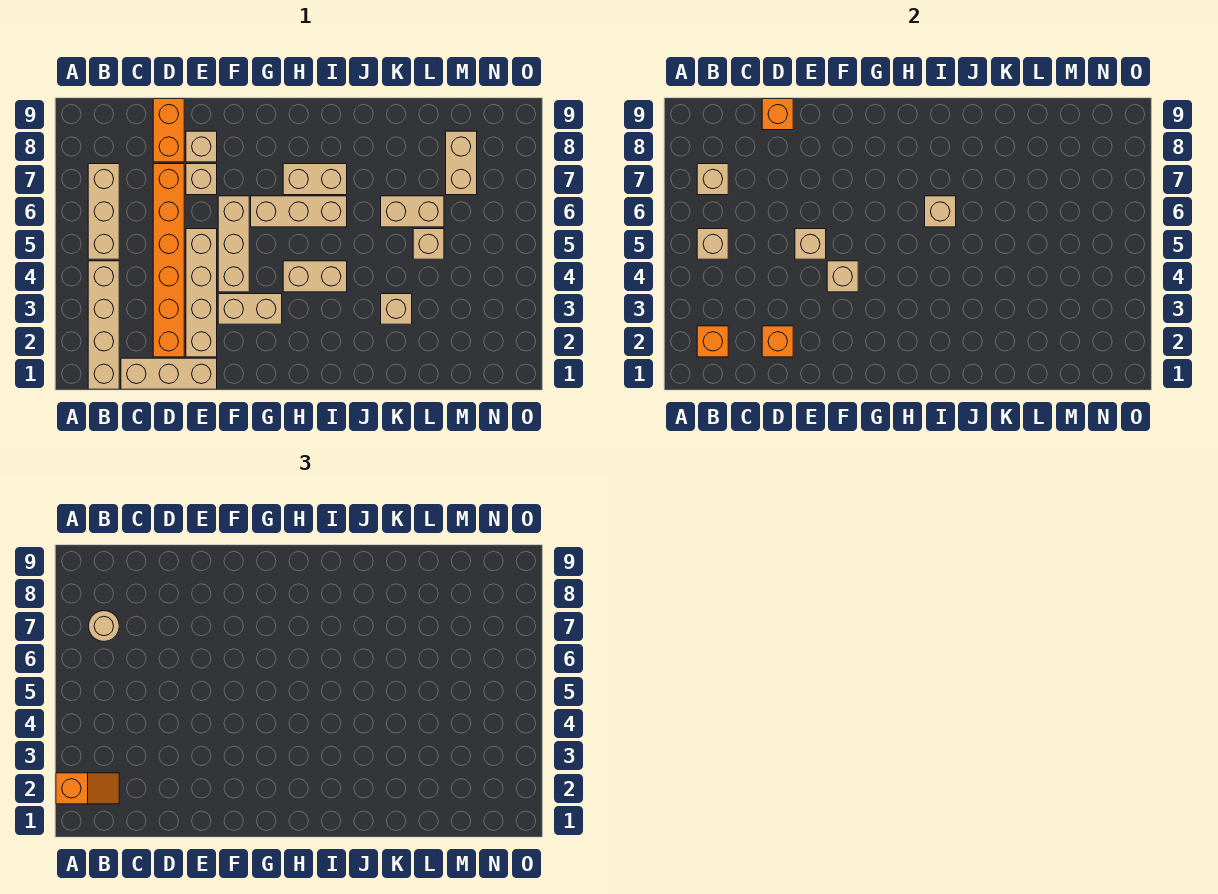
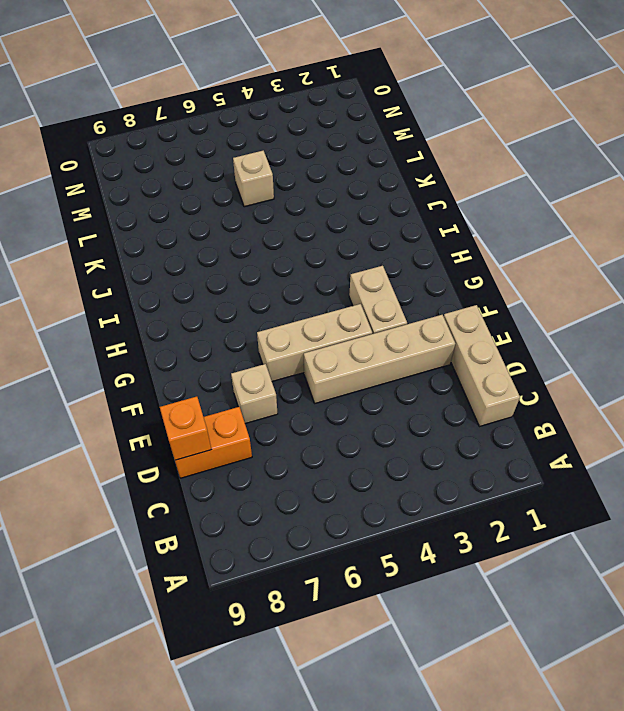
none -> tan brick B1:B4 level 1
none -> tan brick B5:B7 level 1
none -> orange brick D2:D7 level 1

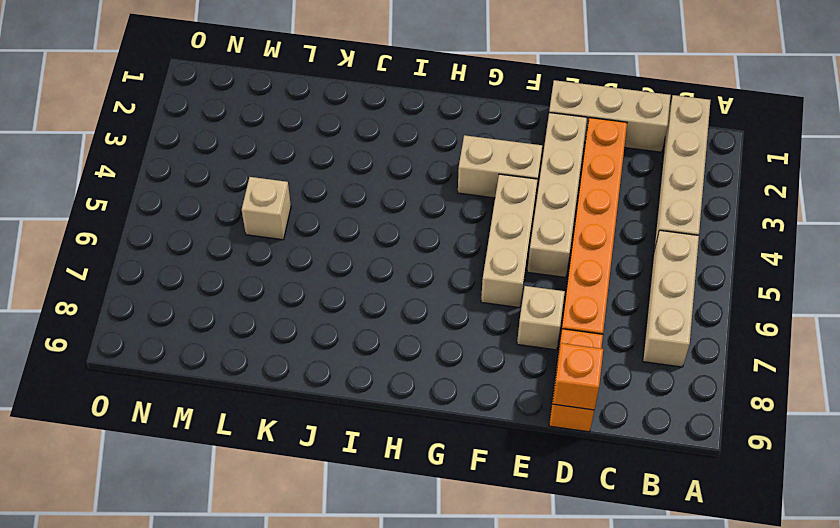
none -> tan brick E8 level 1
none -> tan brick G6:I6 level 1
none -> tan brick H4:I4 level 1

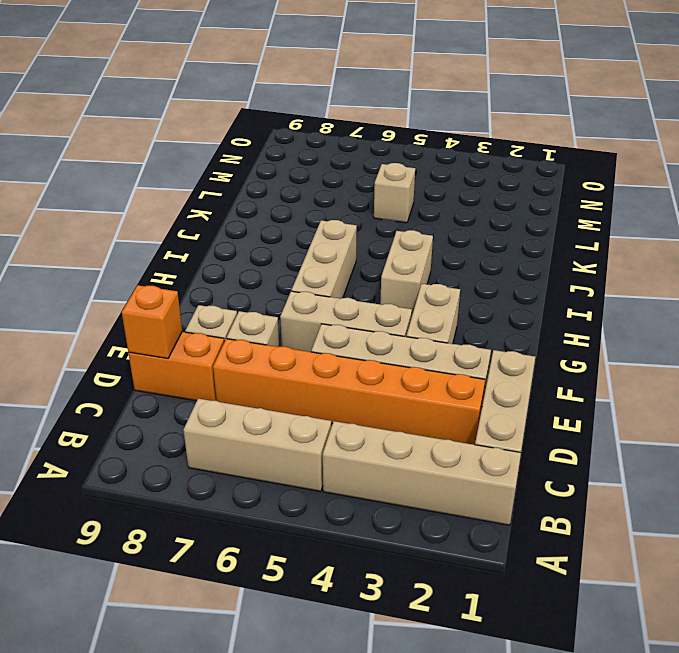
none -> tan brick H7:I7 level 1
none -> tan brick K3 level 1
none -> tan brick K6:L6 level 1

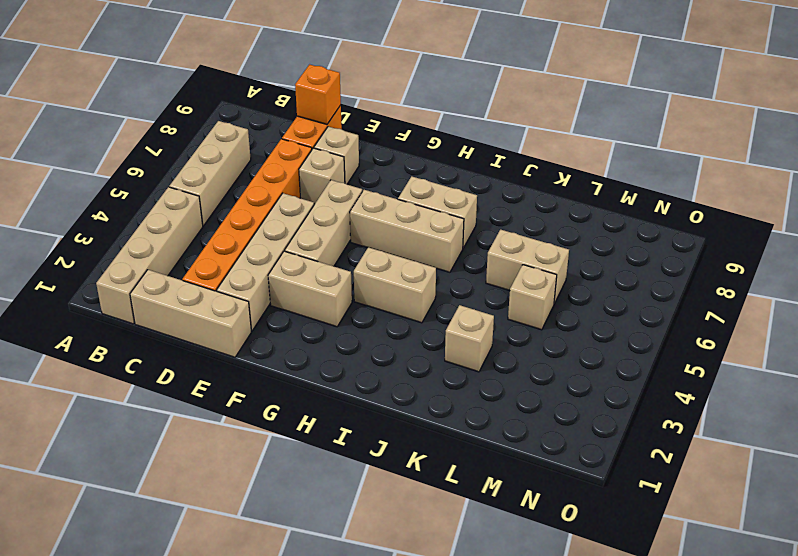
none -> tan brick M7:M8 level 1
none -> orange brick B2 level 2
none -> tan brick B5 level 2

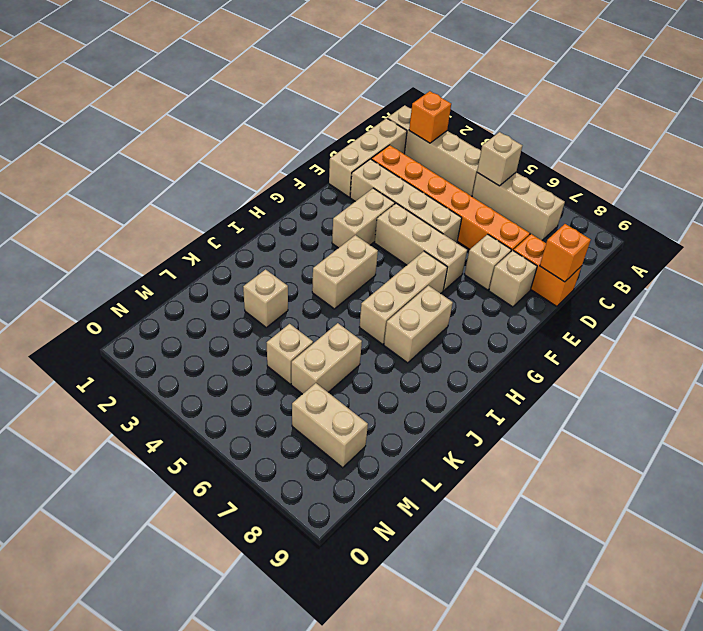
none -> tan brick B7 level 2
none -> orange brick D2 level 2
none -> tan brick E5 level 2

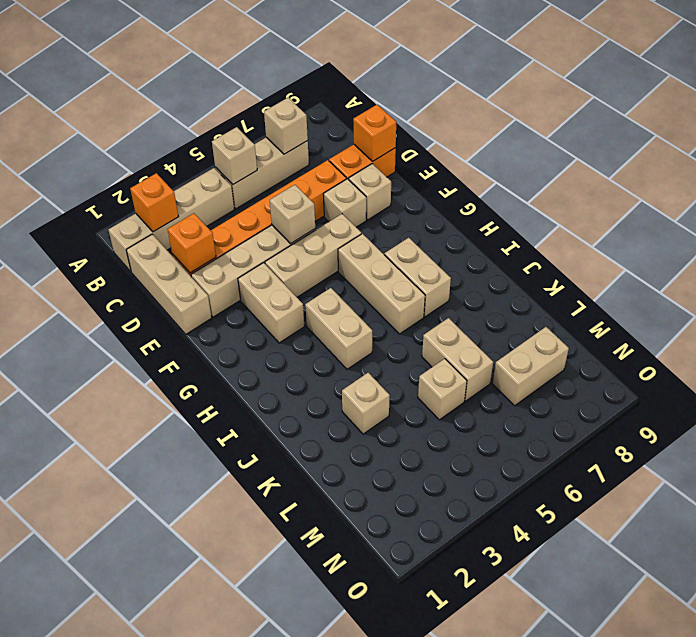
none -> tan brick F4 level 2
none -> tan brick I6 level 2
none -> orange slope A2:B2 level 3 top A

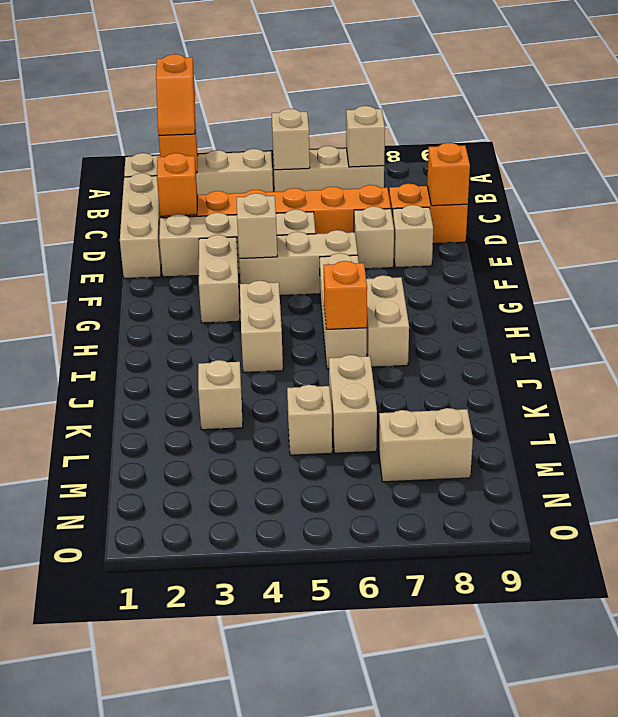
orange brick I6 level 2 -> tan brick I6 level 2
none -> tan brick E5 level 2
none -> tan round brick B7 level 3

